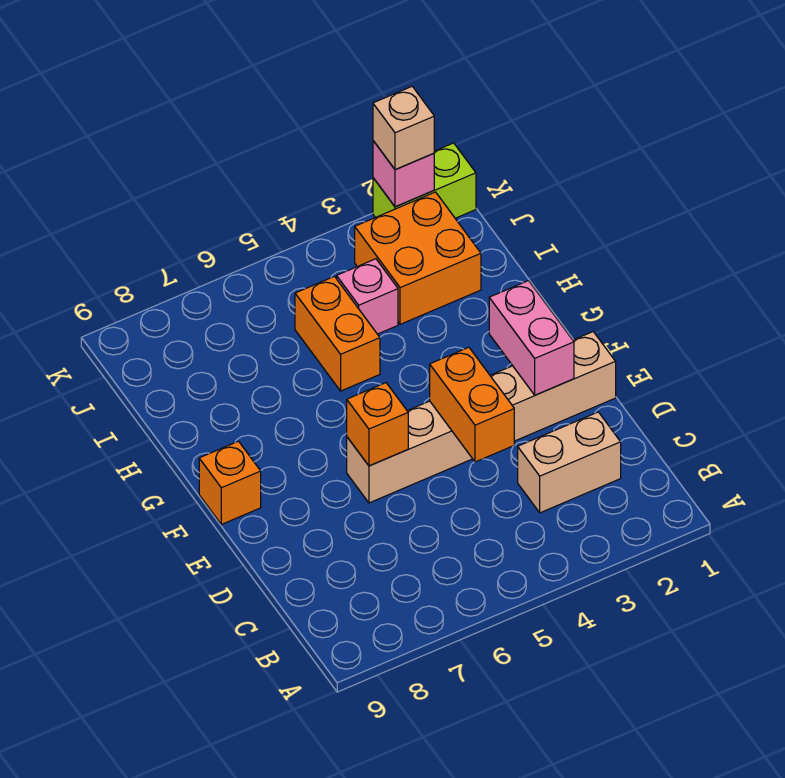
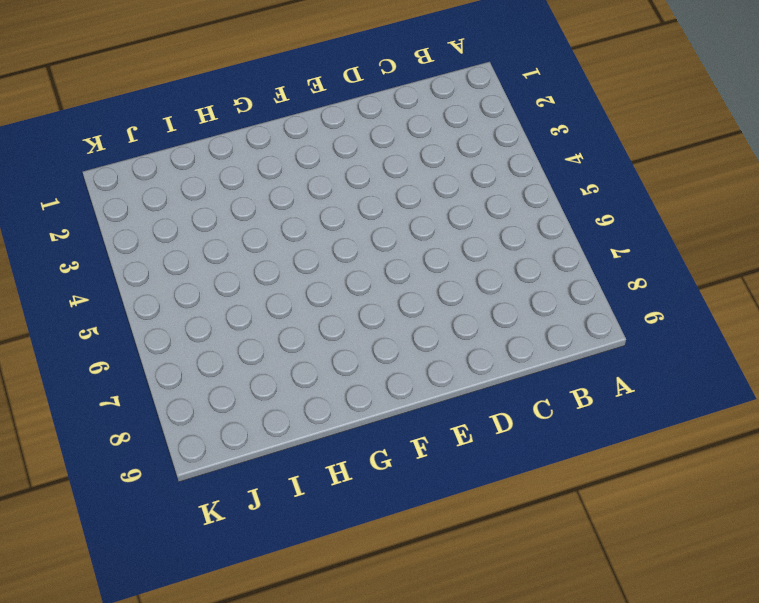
none -> tan brick C2:C3 level 1
none -> tan brick E1:E6 level 1
none -> orange brick F9 level 1

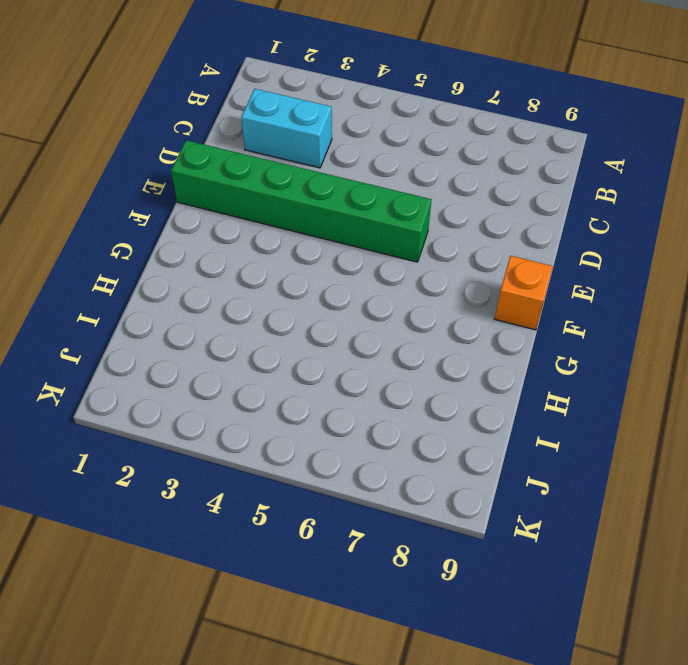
cyan brick C2:C3 level 1 -> tan brick C2:C3 level 1
green brick E1:E6 level 1 -> tan brick E1:E6 level 1
none -> orange brick H5:I5 level 1
none -> orange brick I2:J3 level 1
none -> pink brick I4 level 1

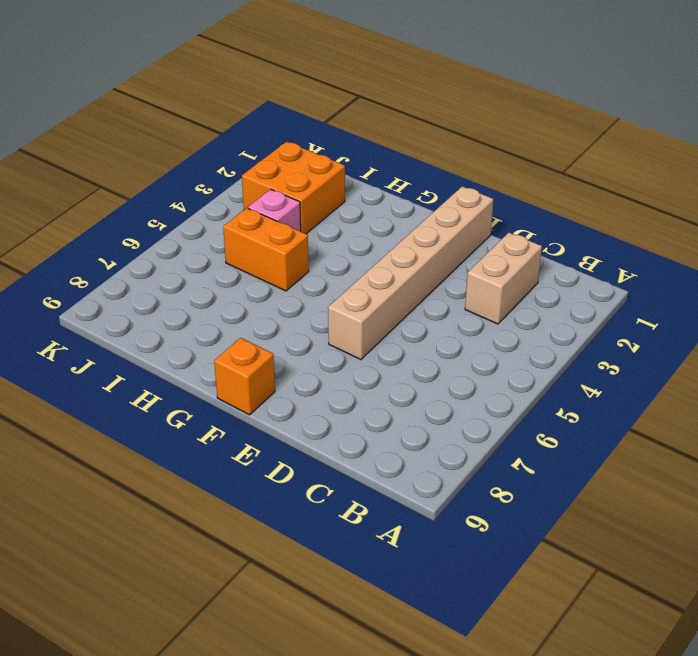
none -> lime brick K1:K2 level 1
none -> orange brick D4:E4 level 2
none -> pink brick E2:F2 level 2

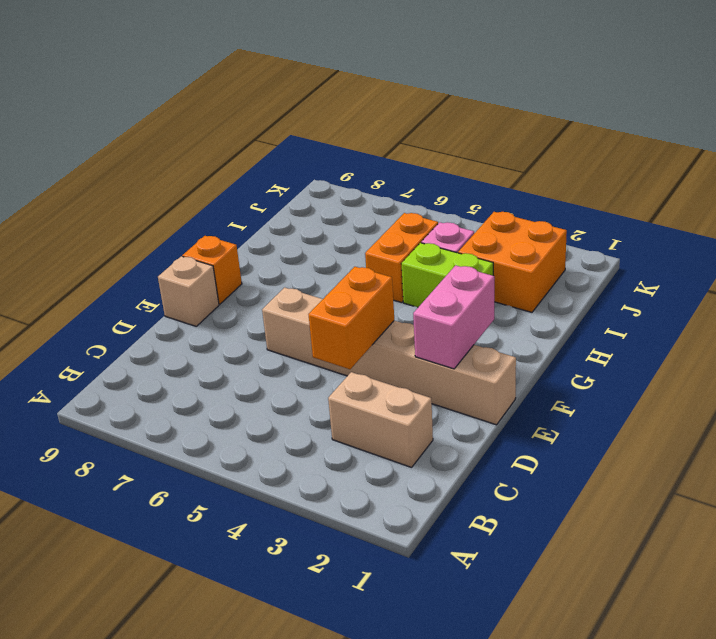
tan brick E9 level 1 -> tan brick K2 level 3
lime brick H3:H4 level 1 -> lime brick K1:K2 level 1
none -> orange brick E6 level 2
none -> pink brick K2 level 2

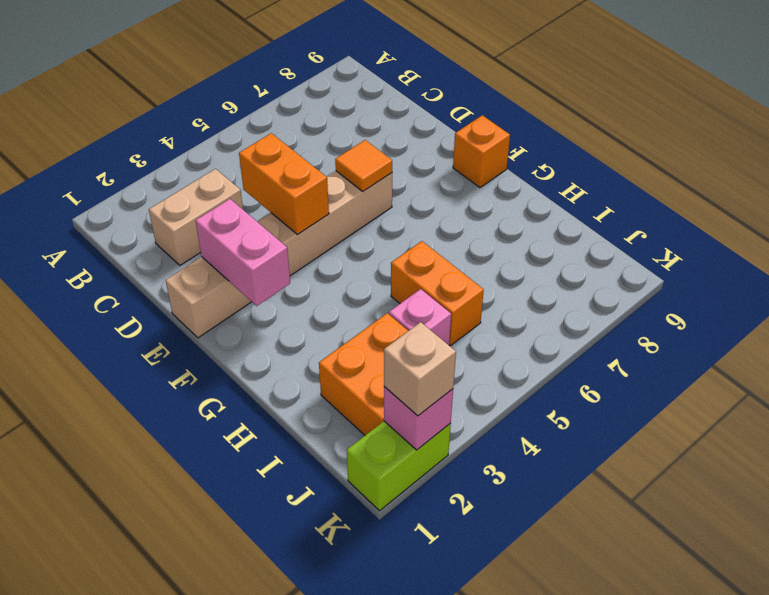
orange tile E6 level 2 -> orange brick E6 level 2

